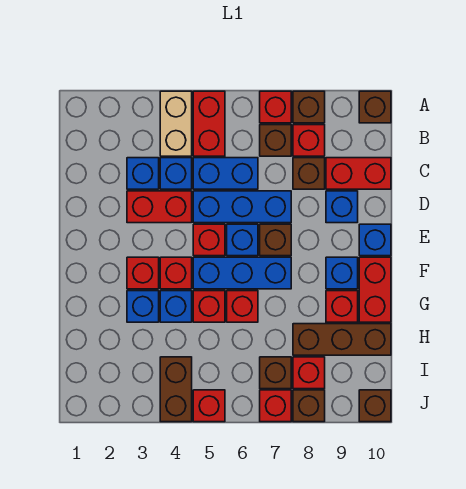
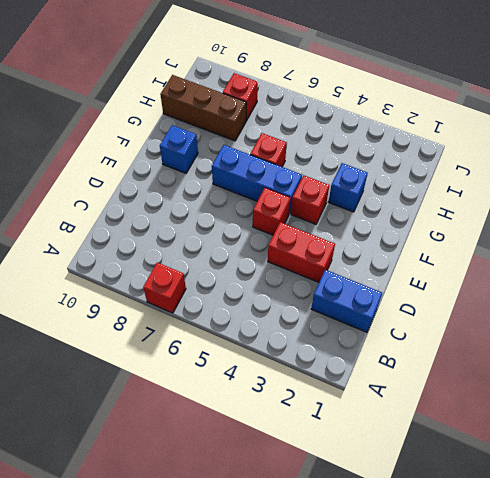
blue brick C1:C2 level 1 -> blue brick C5:C6 level 1
none -> tan brick A4:B4 level 1
none -> red brick A5:B5 level 1
none -> brown brick A8 level 1
none -> brown brick A10 level 1

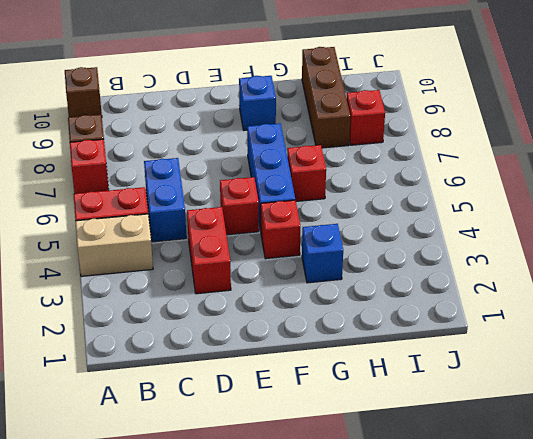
none -> brown brick B7 level 1
none -> red brick B8 level 1
none -> blue brick C3 level 1
none -> blue brick C4 level 1

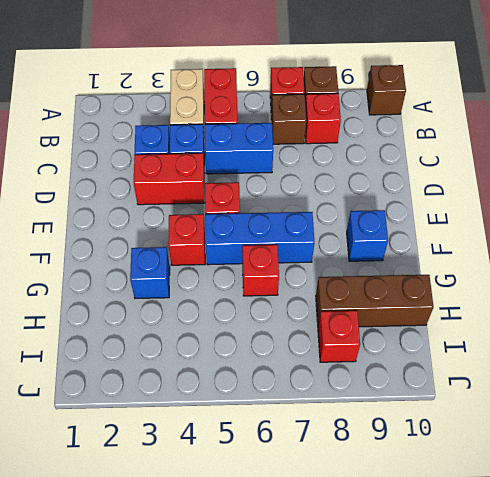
none -> brown brick C8 level 1
none -> red brick C9:C10 level 1
none -> blue brick D5:D7 level 1
none -> blue brick D9 level 1

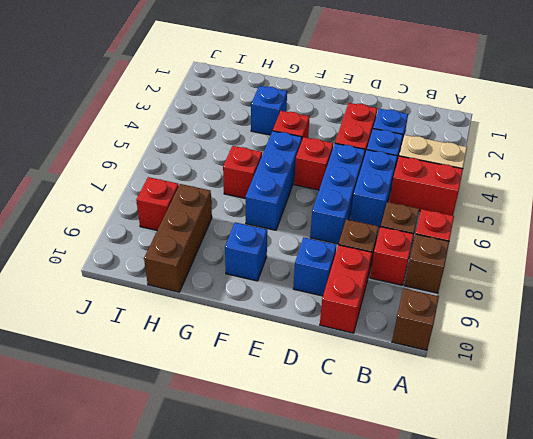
none -> blue brick E6 level 1
none -> brown brick E7 level 1
none -> blue brick E10 level 1
none -> red brick F3 level 1

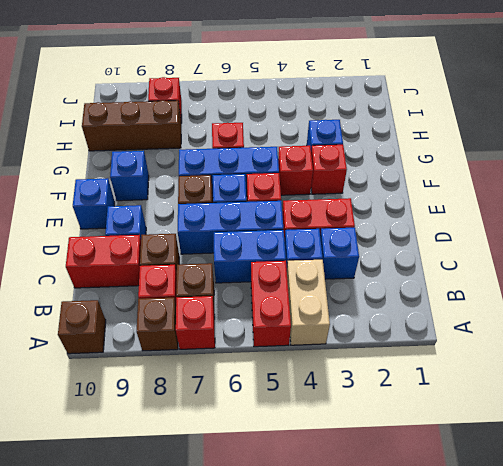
none -> red brick F10:G10 level 1
none -> blue brick G4 level 1
none -> red brick G5 level 1
none -> red brick G9 level 1

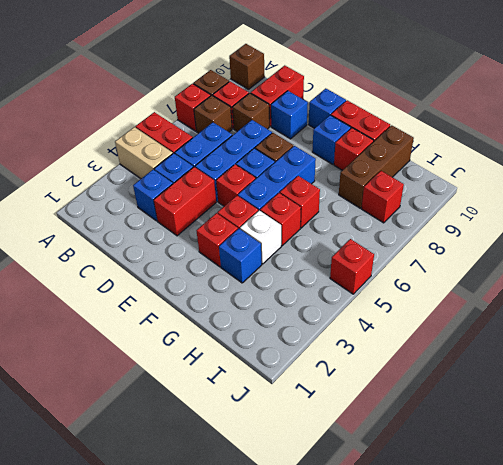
white brick G4 level 1 -> blue brick G4 level 1
none -> brown brick I4:J4 level 1
none -> brown brick I7 level 1
none -> red brick J7 level 1
none -> brown brick J8 level 1

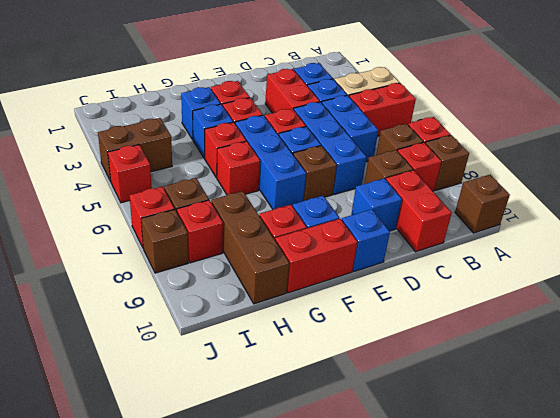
none -> brown brick J10 level 1

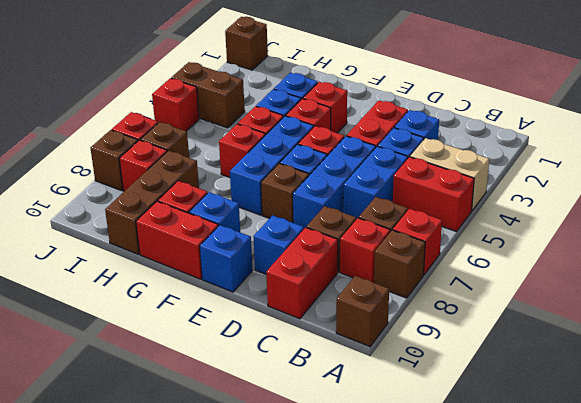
brown brick J1 level 1 -> brown brick J10 level 1

